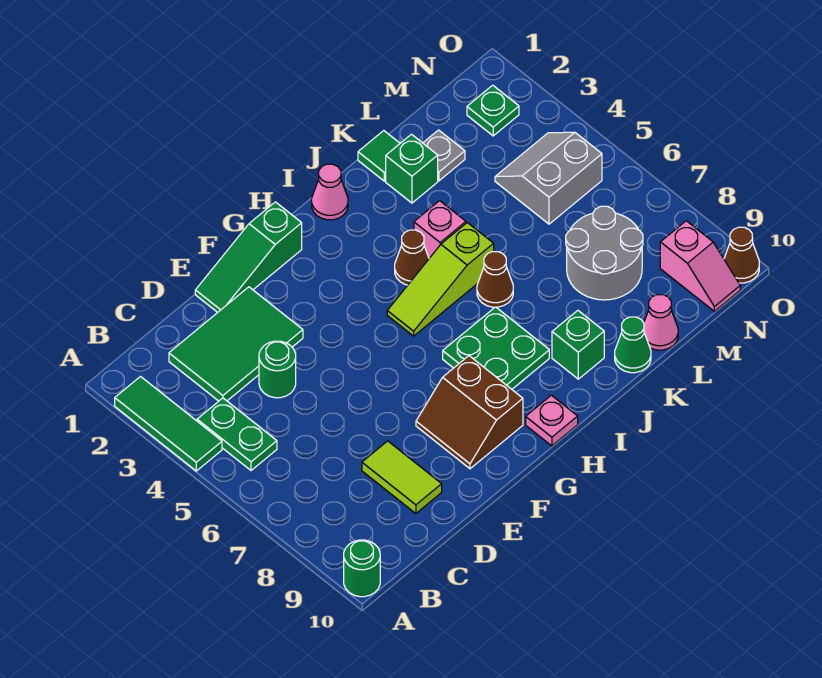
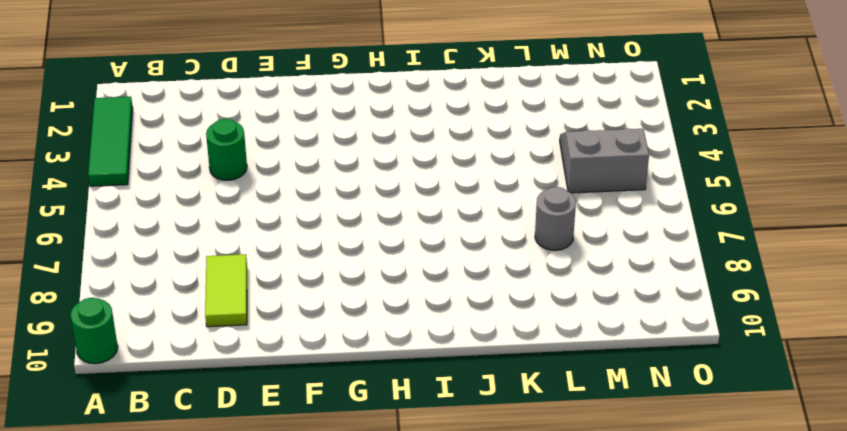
grey round brick L7 level 1 -> grey round brick L7:M8 level 1
none -> green plate B4:B5 level 1
none -> green tile C2:E3 level 1
none -> green slope E1:G1 level 1 top G

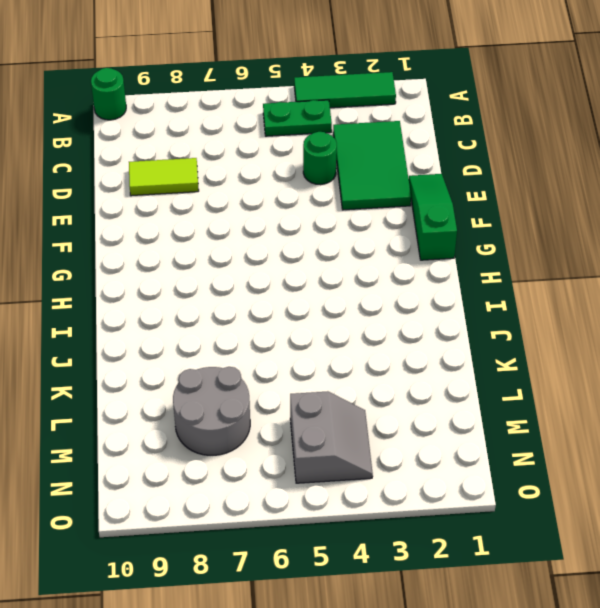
none -> brown slope F8:G9 level 1 top G
none -> lime slope H5:J5 level 1 top J
none -> green plate H7:I8 level 1

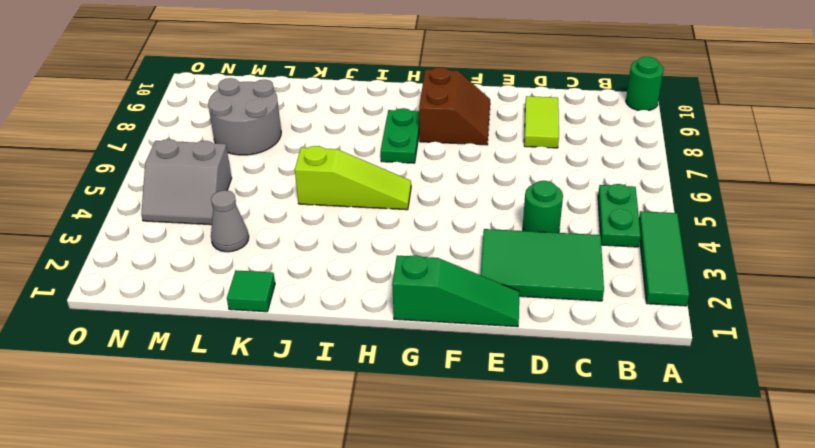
green plate H7:H8 level 1 -> green plate H7:I8 level 1
grey cone L3 level 1 -> none
none -> pink plate H10 level 1
none -> pink cone I1 level 1
none -> brown cone I4 level 1

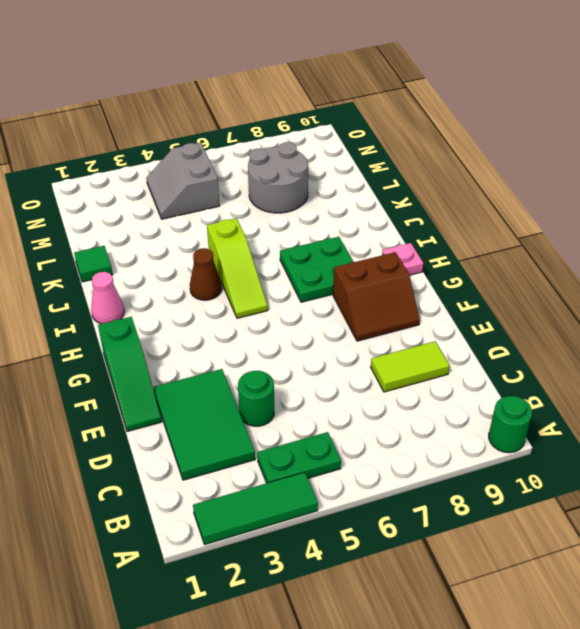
none -> pink brick J4 level 1
none -> brown cone J6 level 1
none -> green brick J9 level 1

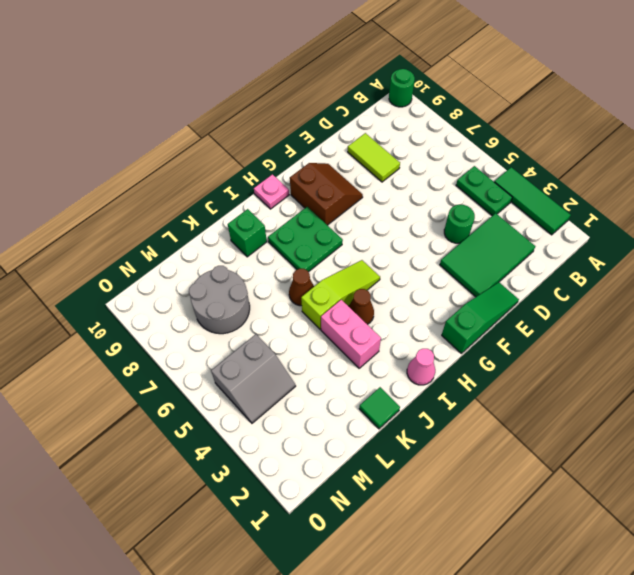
pink brick J3:J4 level 1 -> pink brick J4 level 1
none -> green brick K2 level 1
none -> green cone K10 level 1
none -> grey plate L2 level 1

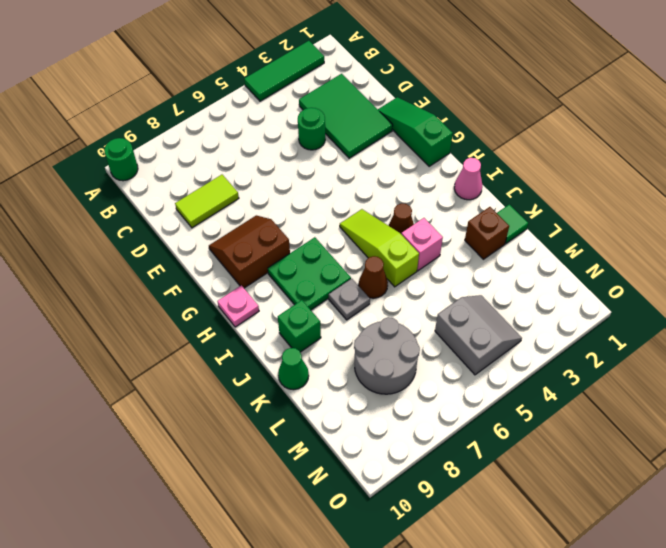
grey plate J7 level 1 -> grey plate L2 level 1
brown brick K2 level 1 -> green brick K2 level 1
none -> green plate B4:B5 level 1
none -> pink cone L10 level 1
none -> green plate N2 level 1

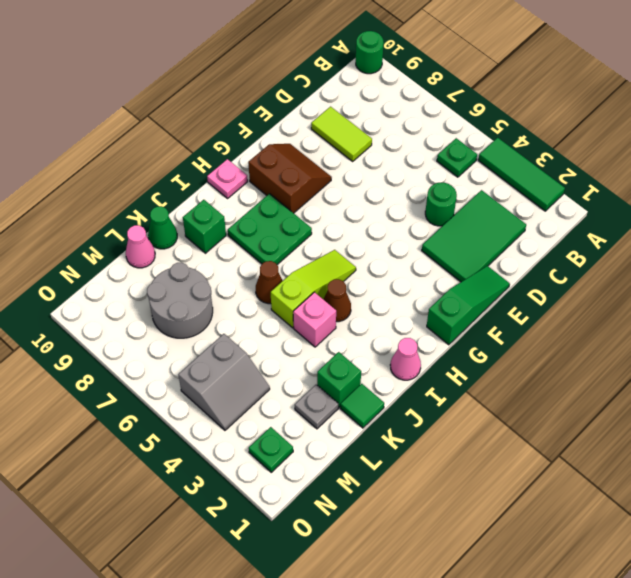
green plate B5 level 1 -> green plate B4:B5 level 1
none -> pink slope N9:N10 level 1 top 9
none -> brown cone O10 level 1

